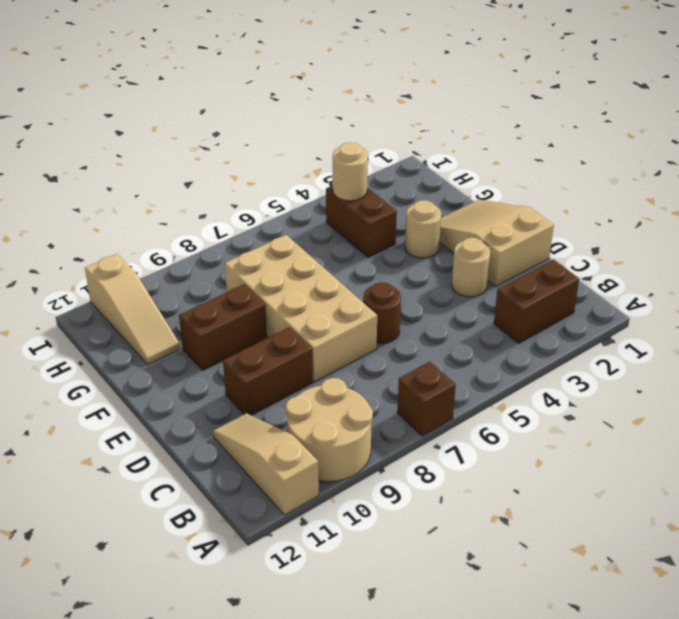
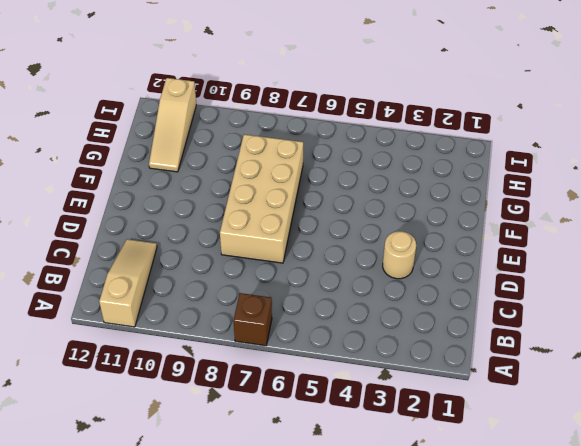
none -> tan round brick A9:B10 level 1
none -> brown brick B2:B3 level 1
none -> tan slope D1:F2 level 1 top D

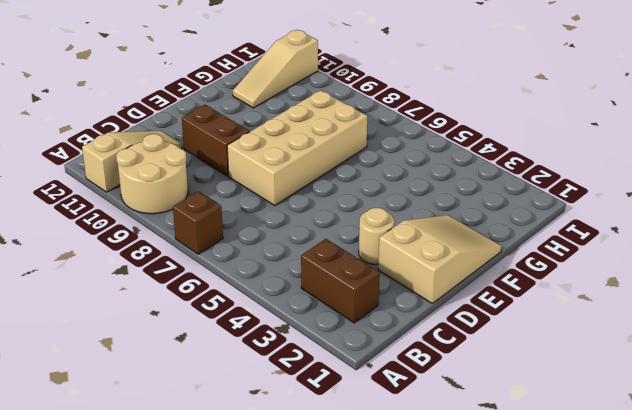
none -> brown round brick D6 level 1
none -> tan round brick F3 level 1
none -> brown brick F9:F10 level 1

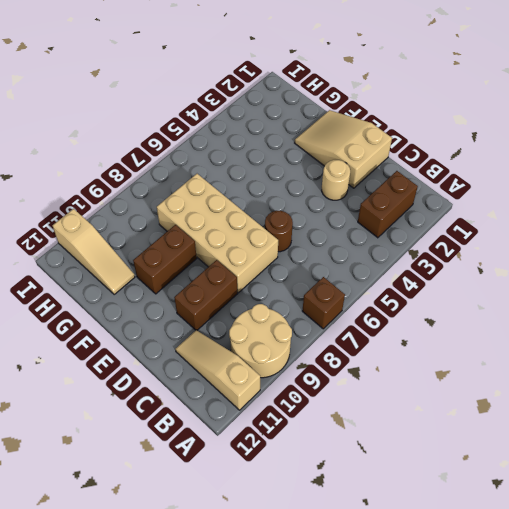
none -> tan round brick F3 level 1
none -> brown brick G4:H4 level 1
none -> tan round brick H4 level 2

